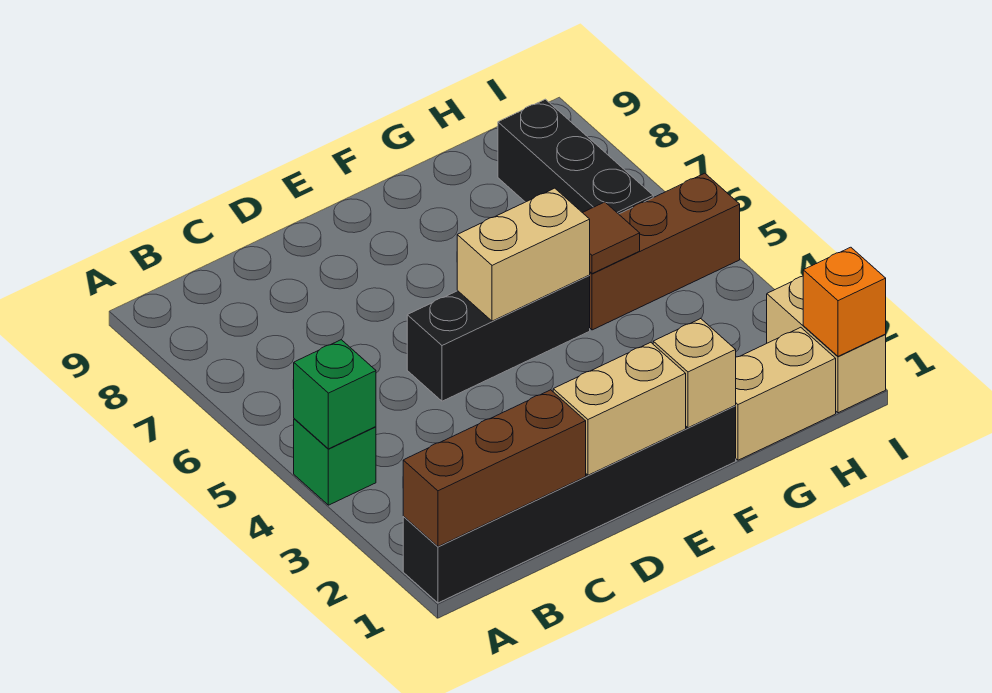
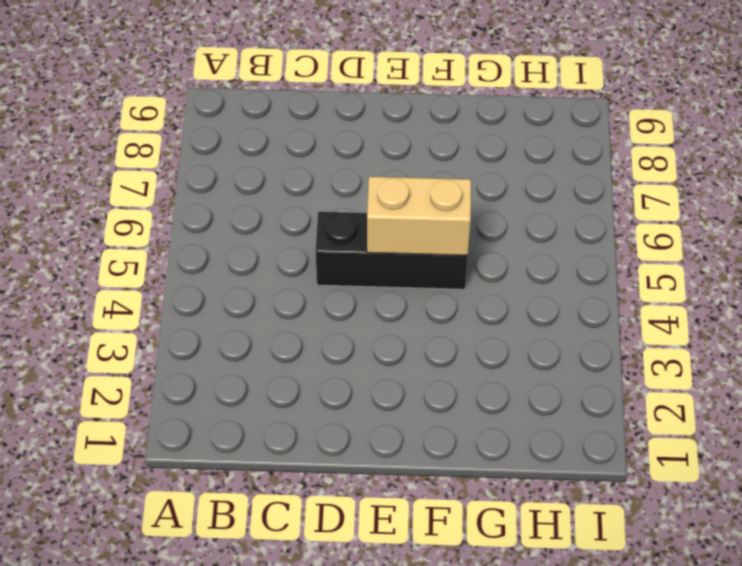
none -> black brick A1:F1 level 1
none -> green brick A4 level 1
none -> tan brick G1:H1 level 1

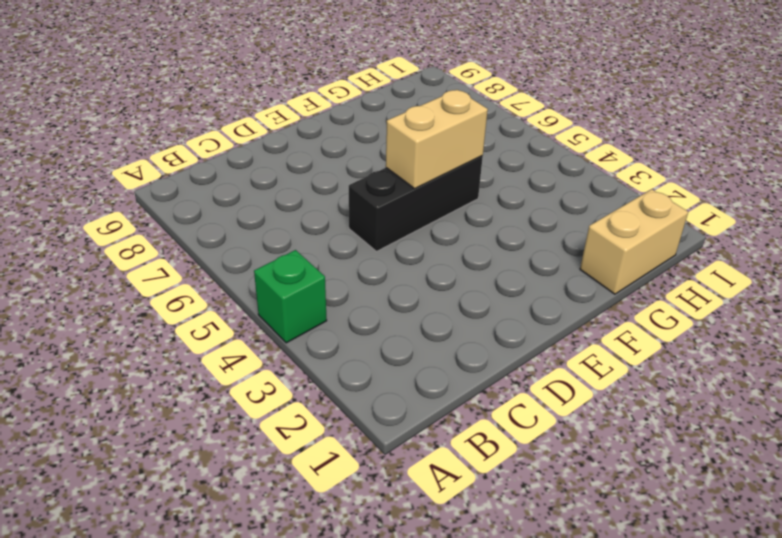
none -> black brick A1:F1 level 1
none -> brown brick G5:I5 level 1
none -> black brick H6:H8 level 1

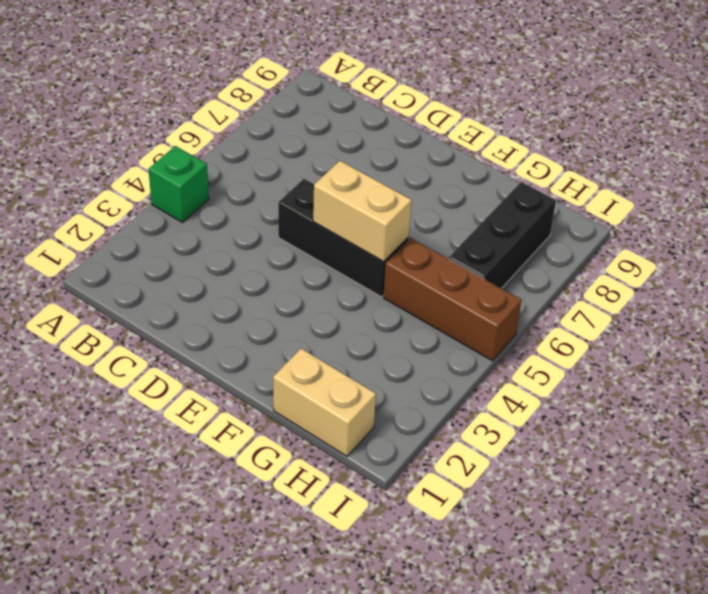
none -> black brick A1:F1 level 1
none -> tan brick I1:I2 level 1
none -> brown brick A1:C1 level 2

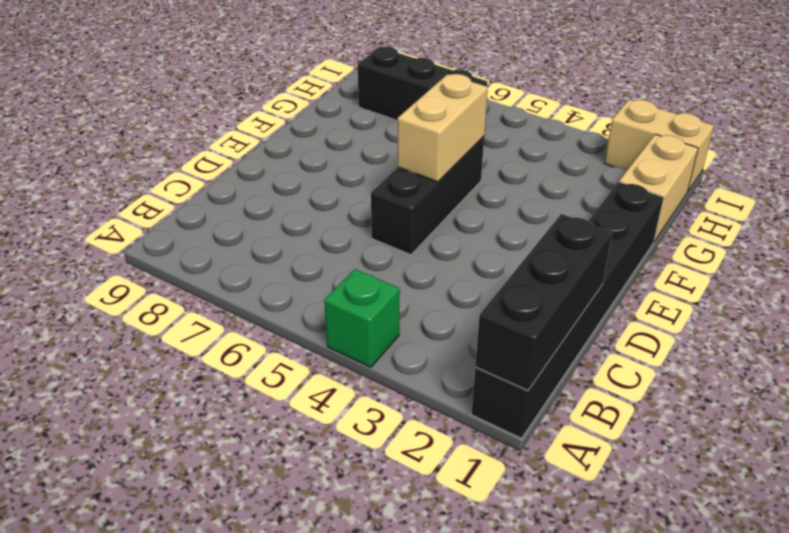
black brick A1:C1 level 2 -> brown brick A1:C1 level 2
none -> brown brick G5:I5 level 1
none -> green brick A4 level 2
none -> tan brick D1:E1 level 2

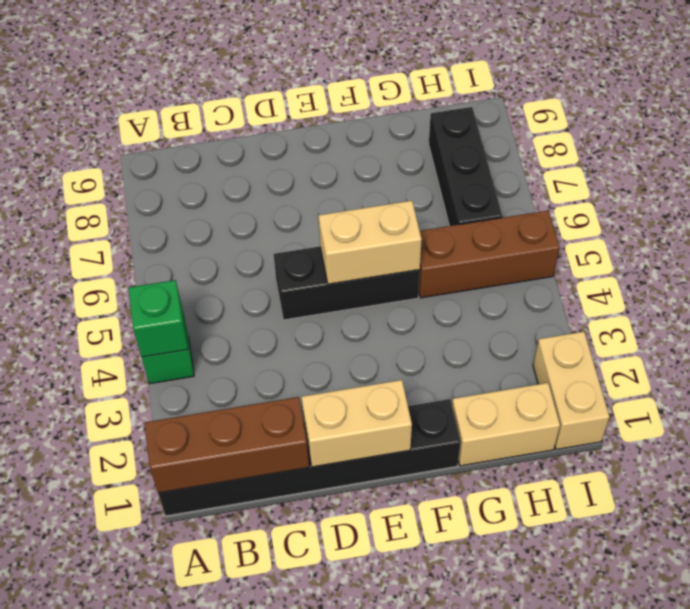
none -> tan brick F1 level 2
none -> brown tile G5 level 2
none -> orange brick I1 level 2

